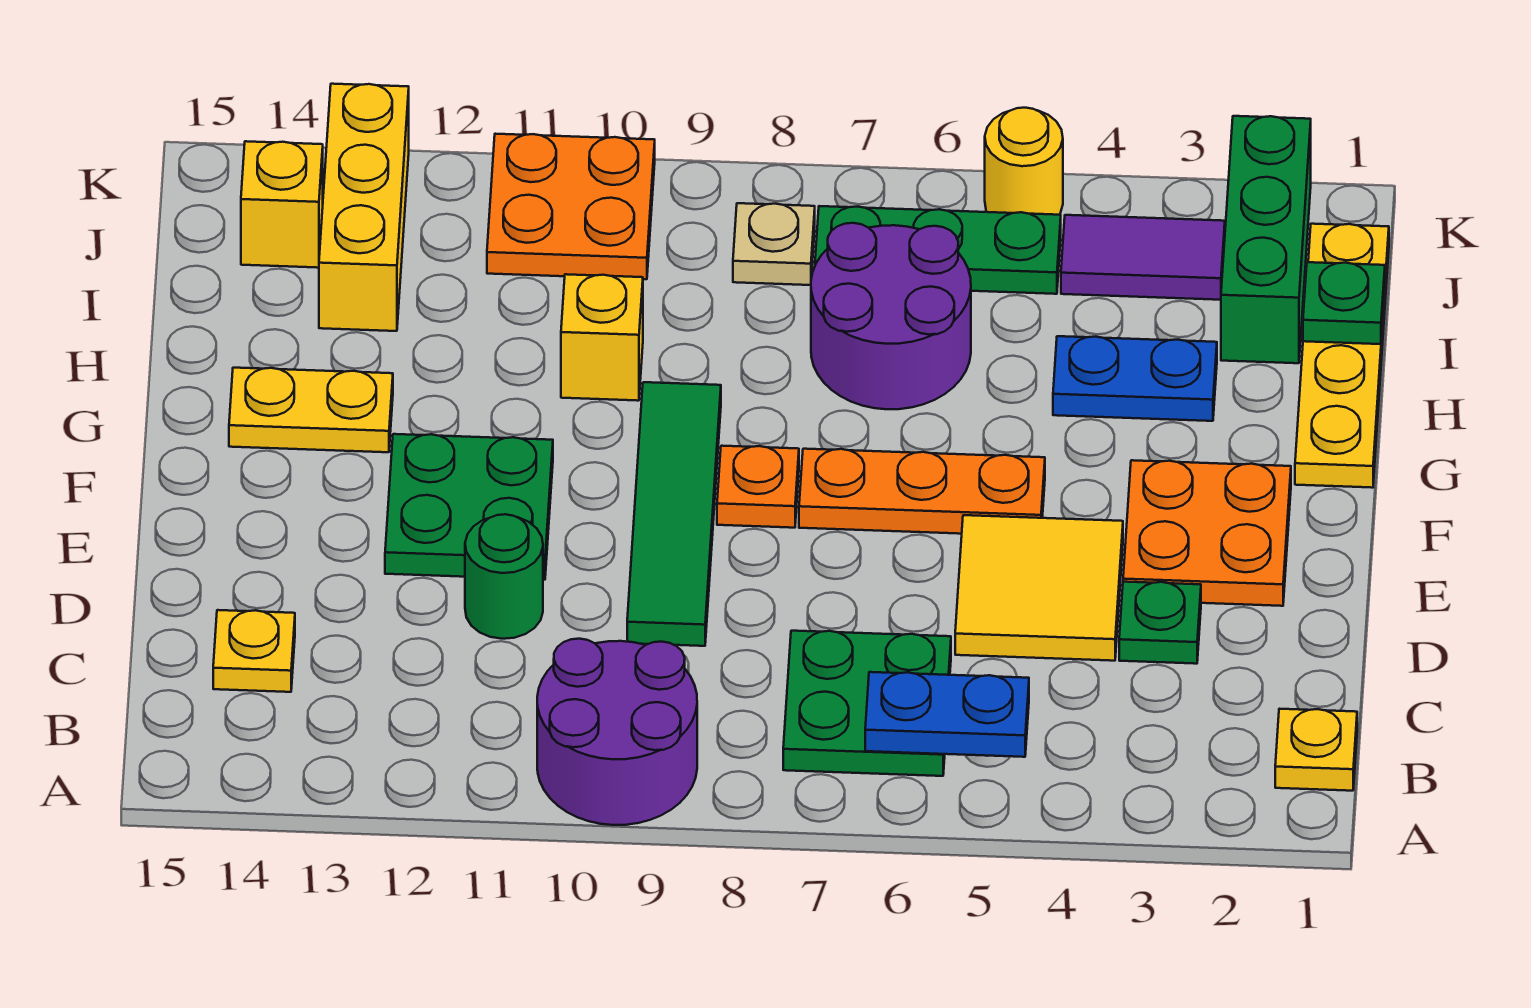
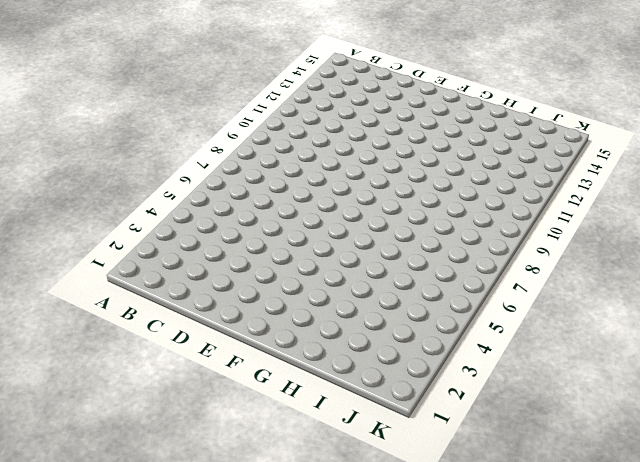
none -> purple round brick A9:B10 level 1
none -> yellow plate B1 level 1
none -> green plate B6:C7 level 1

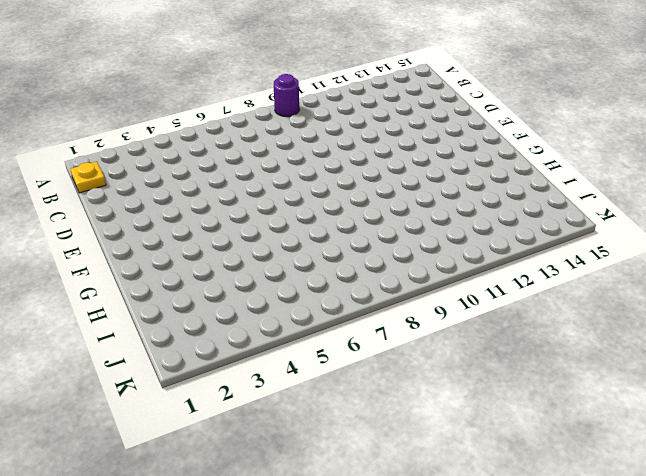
purple round brick A9 level 1 -> purple round brick A9:B10 level 1
none -> green plate B6:C7 level 1
none -> yellow plate C14 level 1
none -> green plate D3 level 1

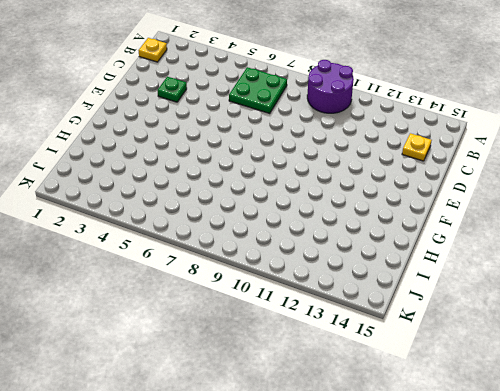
none -> yellow tile D4:E5 level 1
none -> green tile D9:G9 level 1
none -> green round brick D11 level 1

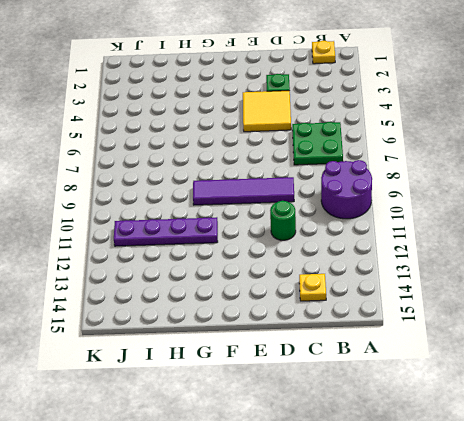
purple tile D9:G9 level 1 -> green tile D9:G9 level 1
purple plate G11:J11 level 1 -> orange plate J10:K11 level 1
none -> orange plate E2:F3 level 1
none -> green plate E11:F12 level 1
none -> orange plate F5:F7 level 1

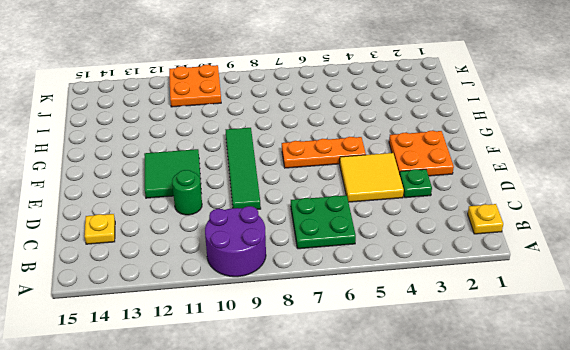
green tile E11:F12 level 1 -> green plate E11:F12 level 1
none -> orange plate F8 level 1
none -> yellow plate G1:J1 level 1
none -> yellow plate G13:G14 level 1

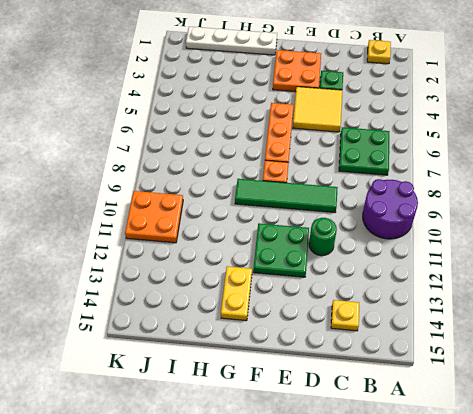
white plate G1:J1 level 1 -> yellow plate G1:J1 level 1
none -> blue plate H3:H4 level 1
none -> purple round brick H6:I7 level 1
none -> yellow brick H10 level 1

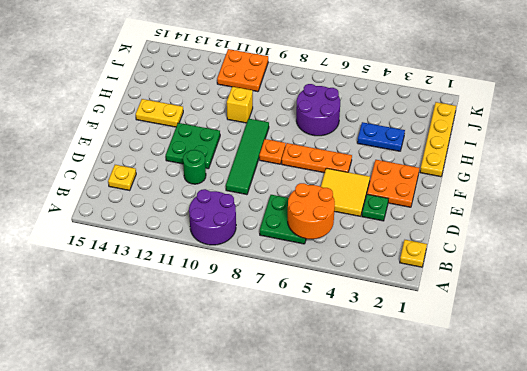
orange round brick B5:C6 level 2 -> blue plate B5:B6 level 2
none -> green brick I2:K2 level 1
none -> yellow brick I13:K13 level 1
none -> purple tile J3:J4 level 1

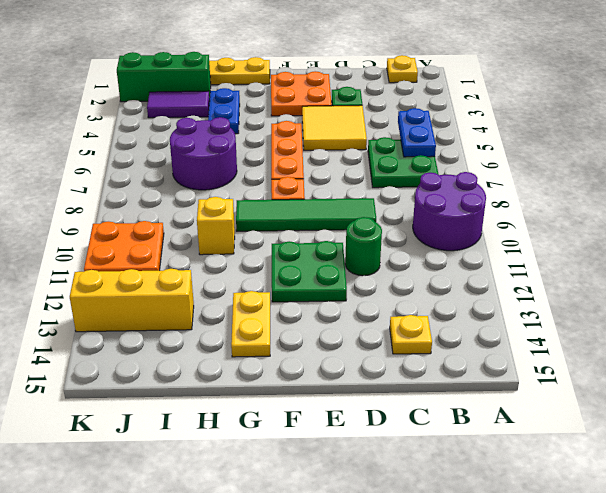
purple tile I3:J3 level 1 -> purple tile J3:J4 level 1
none -> green plate J5:J7 level 1
none -> tan plate J8 level 1
none -> yellow brick J14 level 1

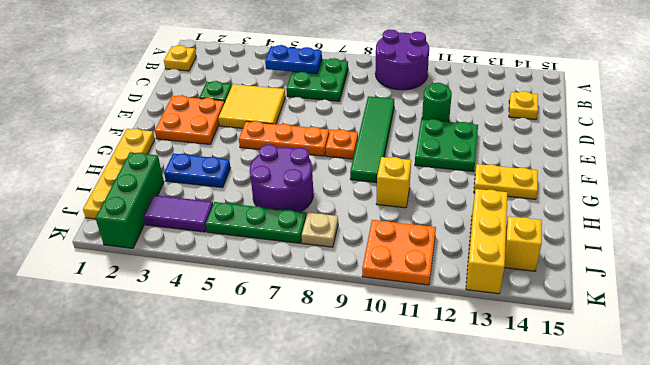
none -> yellow round brick K5 level 1
none -> green plate I1 level 2

